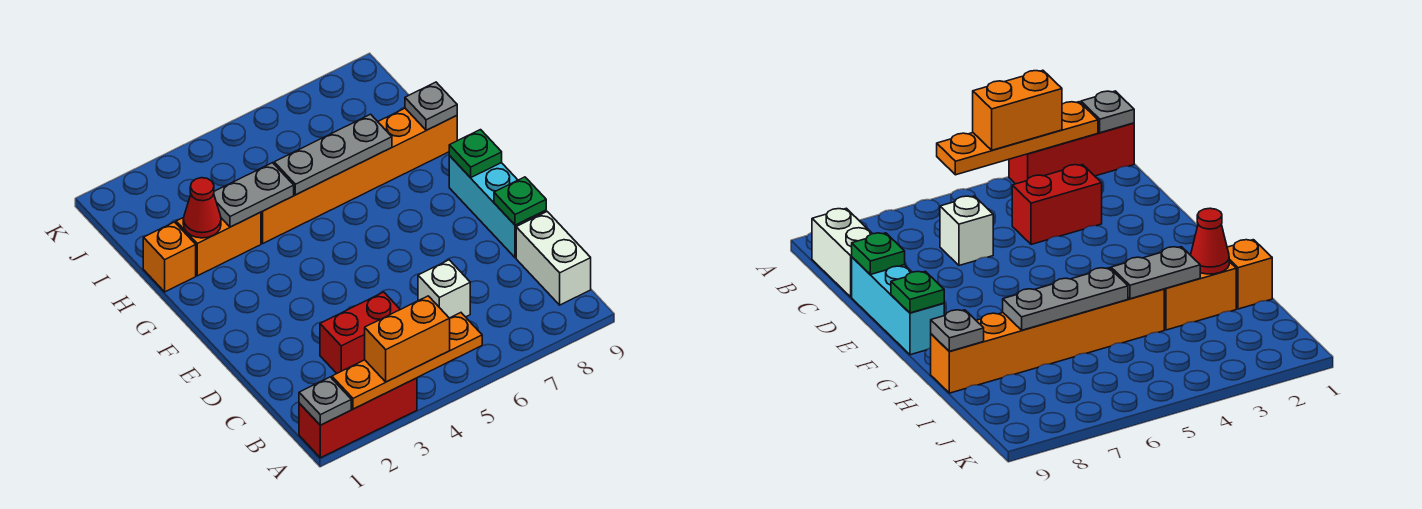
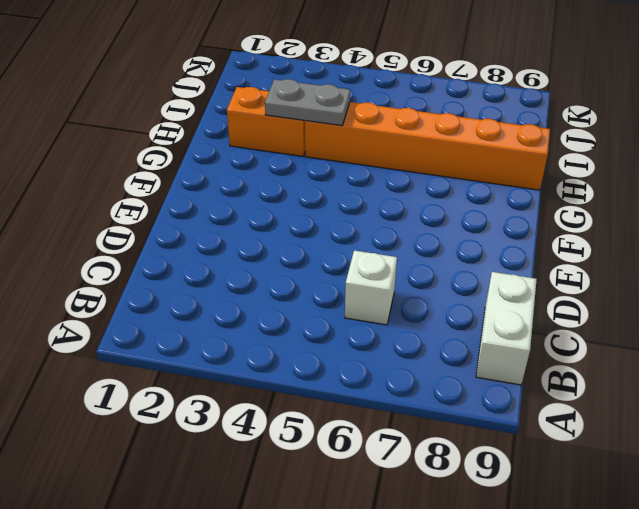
none -> red brick A1:A3 level 1
none -> red brick C3:C4 level 1
none -> cyan brick D9:F9 level 1

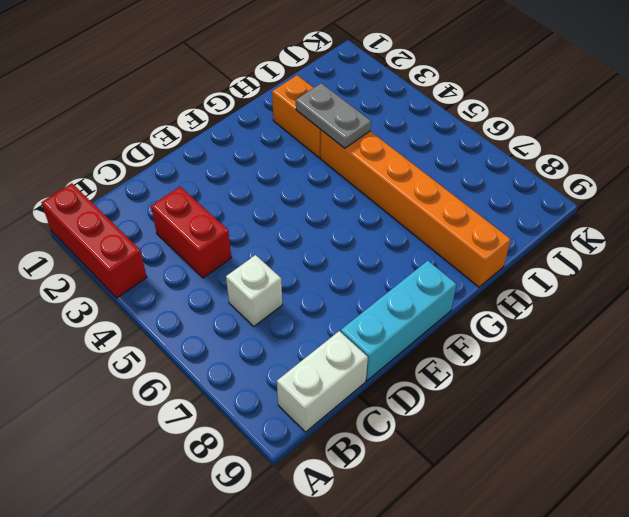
none -> orange brick H1 level 1
none -> grey plate A1 level 2
none -> orange plate A2:A5 level 2

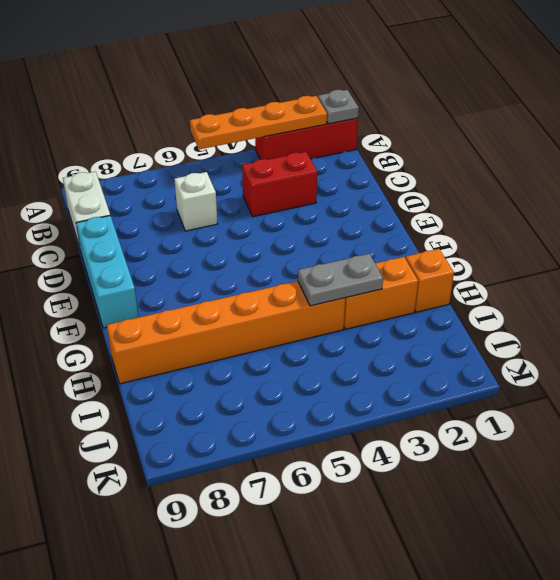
none -> green plate D9 level 2
none -> green plate F9 level 2
none -> red cone H2 level 2

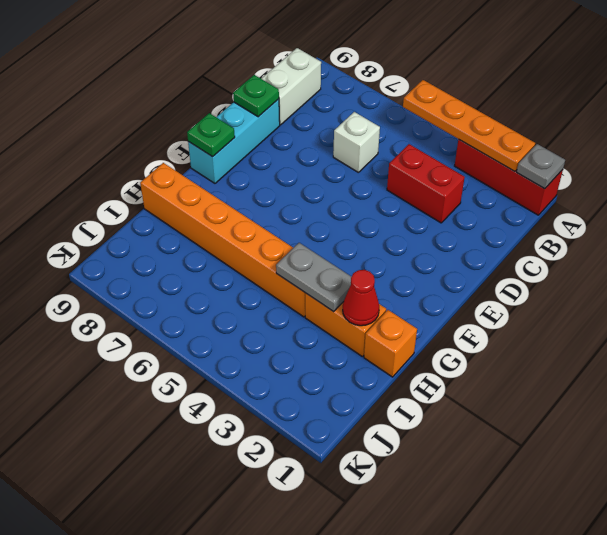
none -> grey plate H5:H7 level 2
none -> grey plate H9 level 2
none -> orange brick A3:A4 level 3

